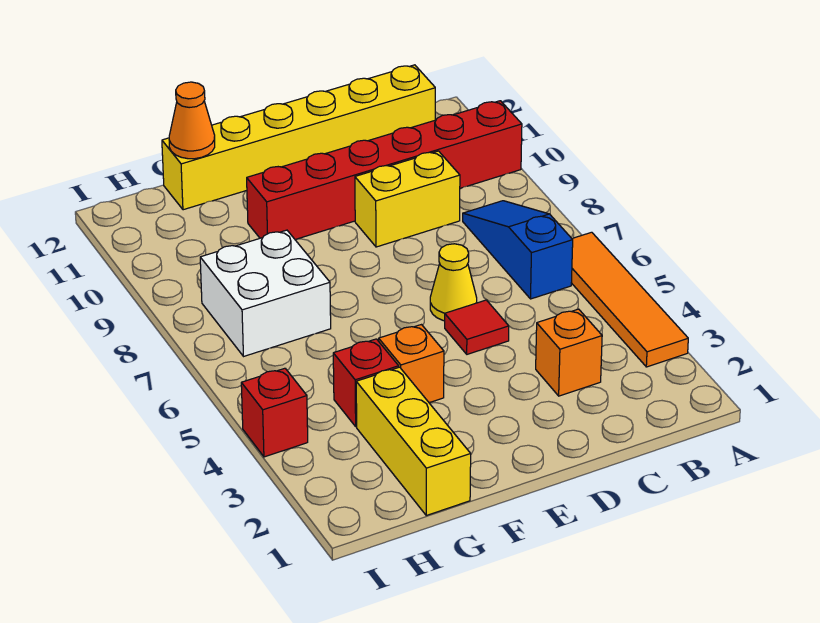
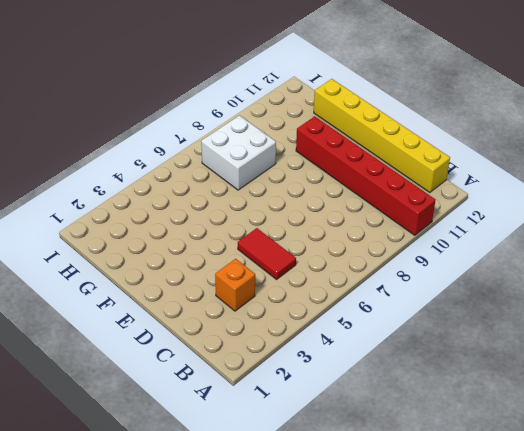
red tile C5:D5 level 1 -> red tile D5 level 1
none -> orange tile A3:A6 level 1
none -> blue slope B6:B8 level 1 top 6
none -> yellow brick C9:D9 level 1

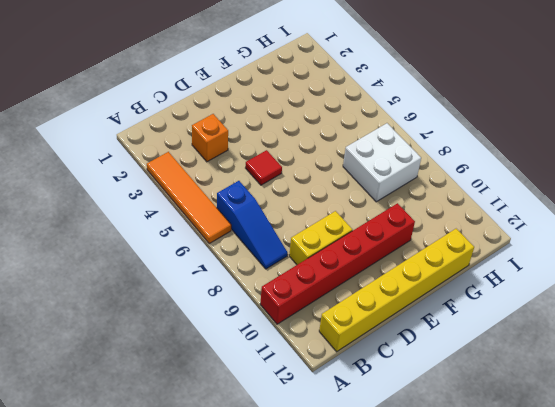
none -> yellow cone D6 level 1
none -> orange brick F4 level 1
none -> yellow brick G1:G3 level 1

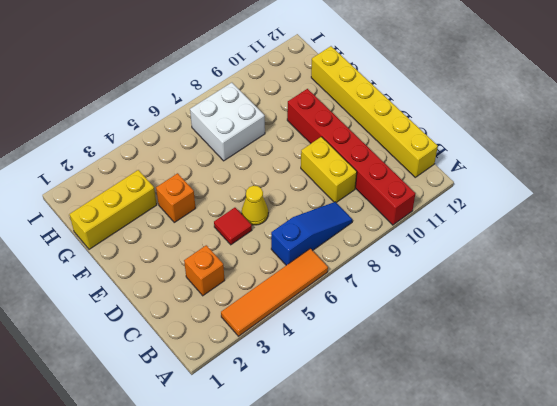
none -> red brick G4 level 1
none -> red brick I4 level 1
none -> orange cone G12 level 2

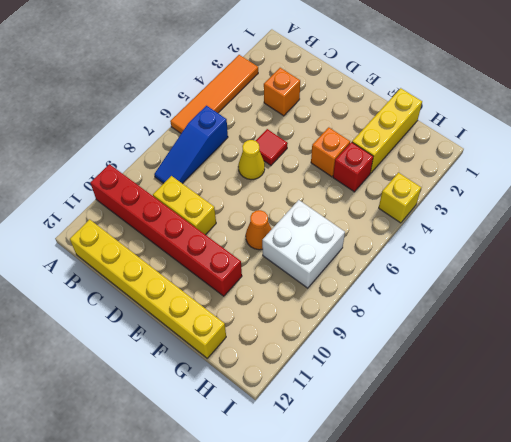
orange cone F8 level 1 -> orange cone G12 level 2
yellow brick I4 level 1 -> red brick I4 level 1

